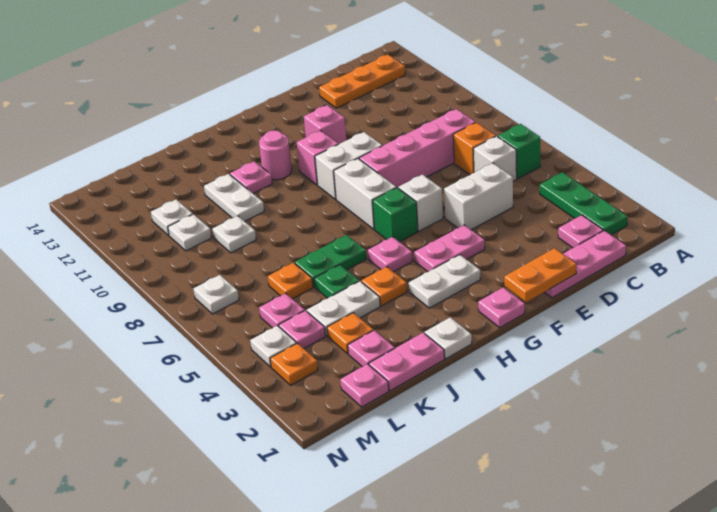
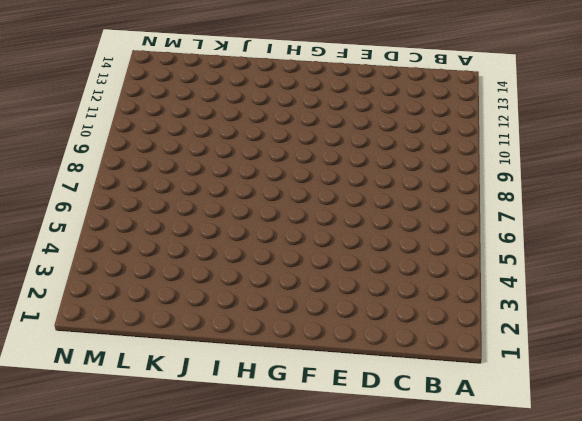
none -> green plate B2:B4 level 1
none -> green brick B6 level 1
none -> orange plate B13:D13 level 1
none -> pink plate C1:E1 level 1

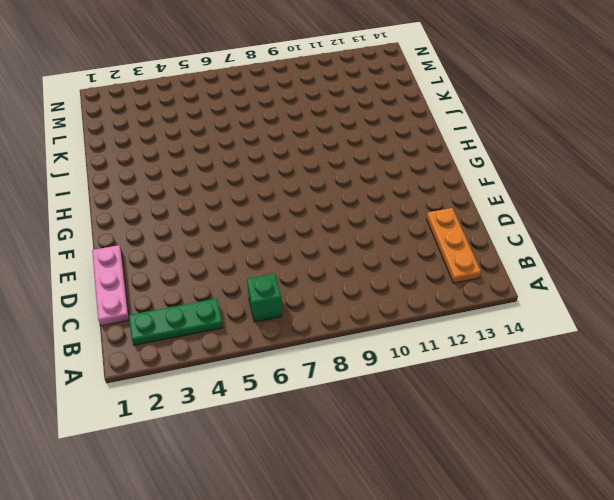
none -> pink plate C2 level 1
none -> white brick C6 level 1
none -> orange brick C7 level 1
none -> pink brick C8:F8 level 1

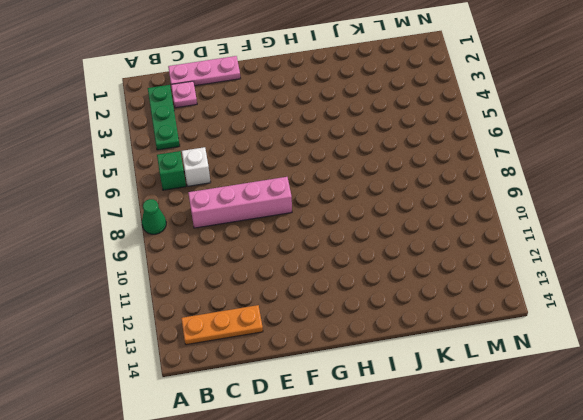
green cone A8 level 1 -> none
none -> orange brick C7 level 1
none -> white brick D5:E5 level 1
none -> pink plate F4:G4 level 1
none -> white brick F6 level 1

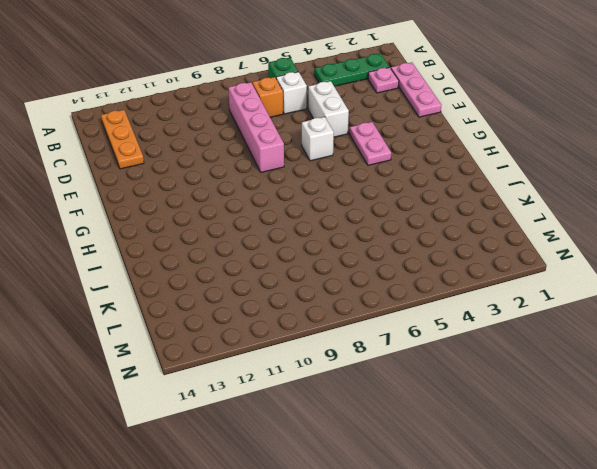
none -> white brick F9:G9 level 1
none -> pink brick F11 level 1
none -> pink plate G1 level 1
none -> white plate G3:H3 level 1

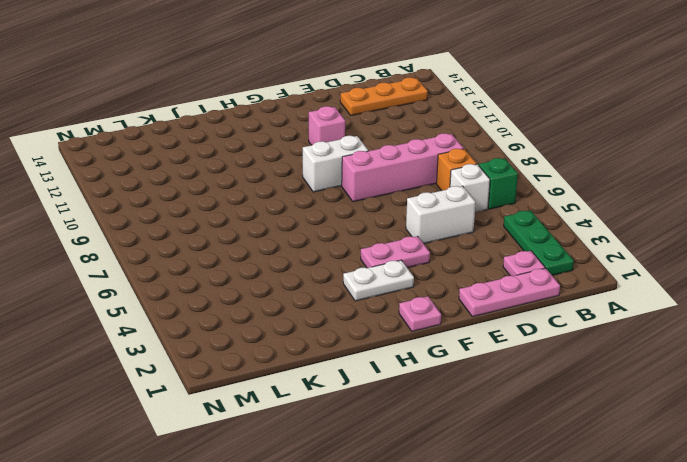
none -> white brick F6 level 1
none -> green brick G6 level 1
none -> white brick G7:G8 level 1
none -> pink brick G10 level 1

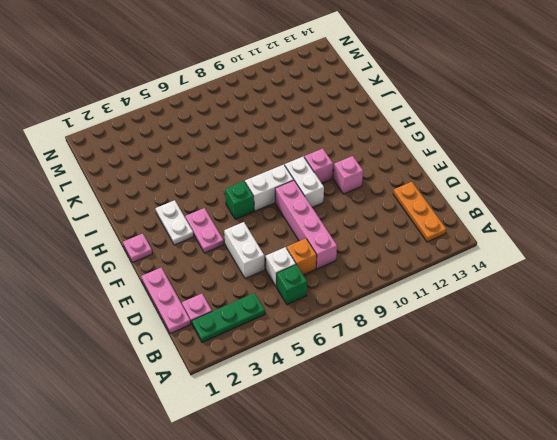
none -> white brick F6 level 1
none -> pink plate H5 level 1
none -> pink round brick H11 level 1
none -> white plate I1 level 1

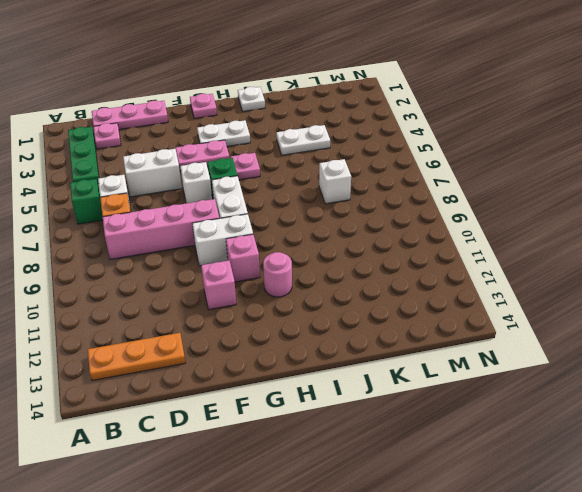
white brick K7 level 1 -> none
none -> orange plate I4 level 1
none -> green plate I6:J6 level 1
none -> pink plate I11 level 1
none -> pink plate J1:K1 level 1

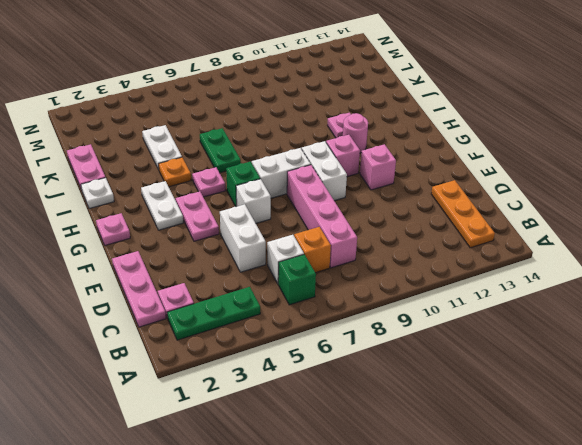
none -> green plate J5 level 1
none -> white plate J10:J11 level 1
none -> pink plate K2 level 1
none -> orange plate K3 level 1

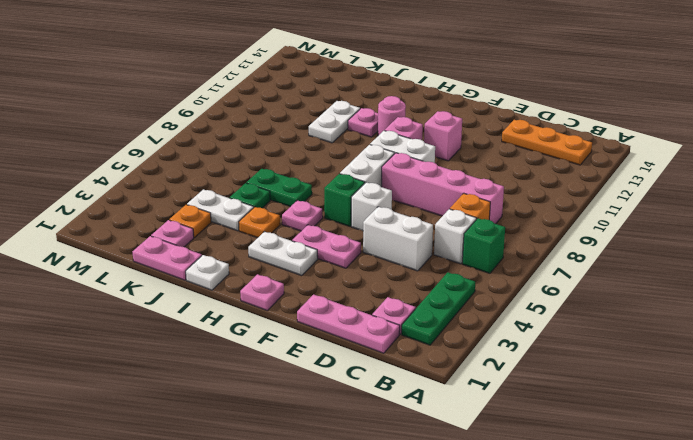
none -> orange plate K6 level 1
none -> white plate K9 level 1
none -> pink plate L1 level 1
none -> pink plate L4 level 1

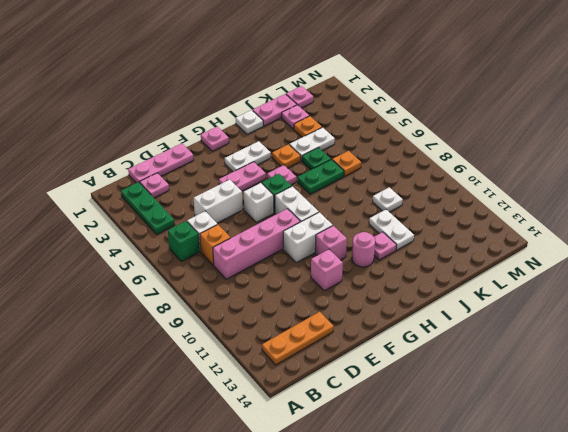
none -> pink plate L4 level 1
none -> pink plate L5 level 1
none -> white plate L10 level 1
none -> white plate L11 level 1

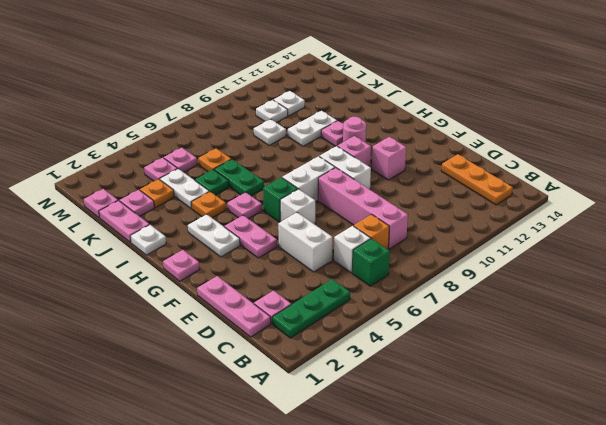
none -> orange plate M3 level 1
none -> white plate M4 level 1
none -> white plate M7 level 1
none -> orange plate E1:F1 level 2

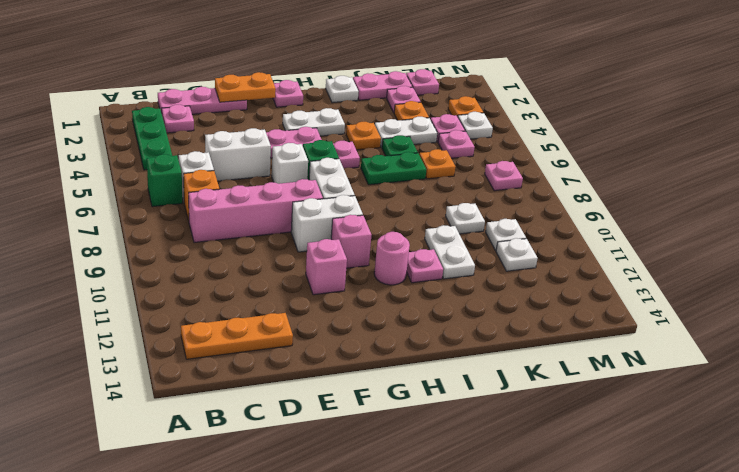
pink plate M7 level 1 -> white plate M7 level 1

